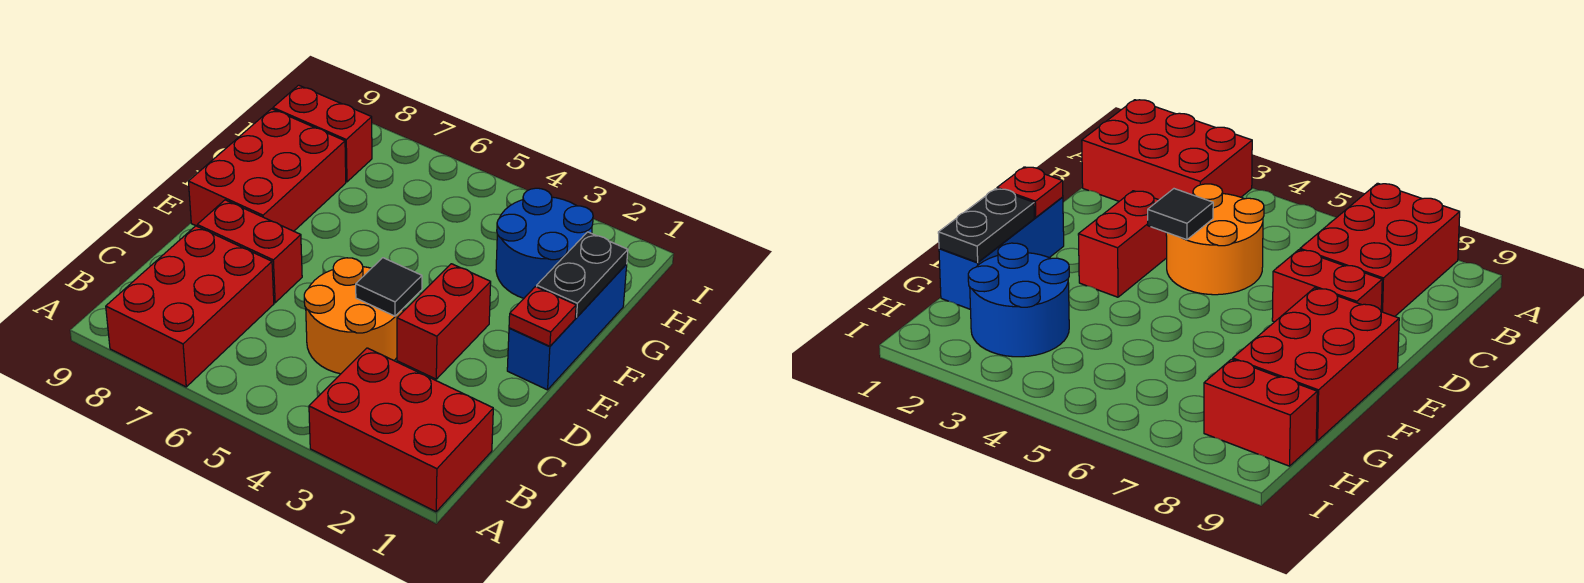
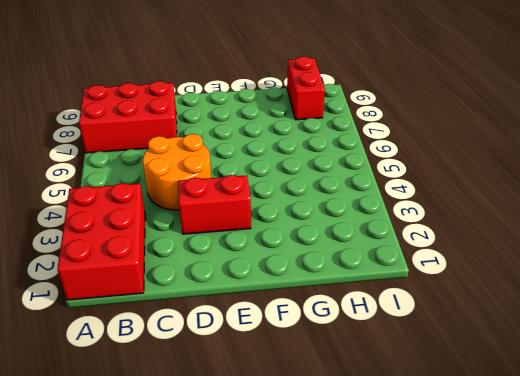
none -> red brick D7:D8 level 1
none -> blue brick E1:G1 level 1
none -> red brick E8:G9 level 1

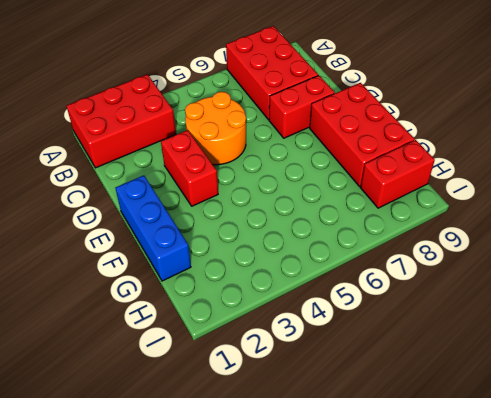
none -> blue round brick G2:H3 level 1
none -> black tile D4 level 2
none -> red plate E1 level 2

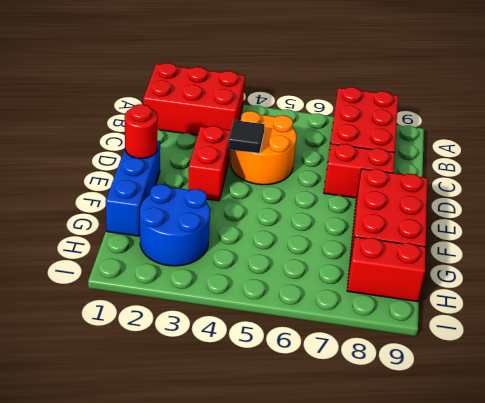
red round brick E1 level 2 -> red plate E1 level 2
none -> black plate F1:G1 level 2

